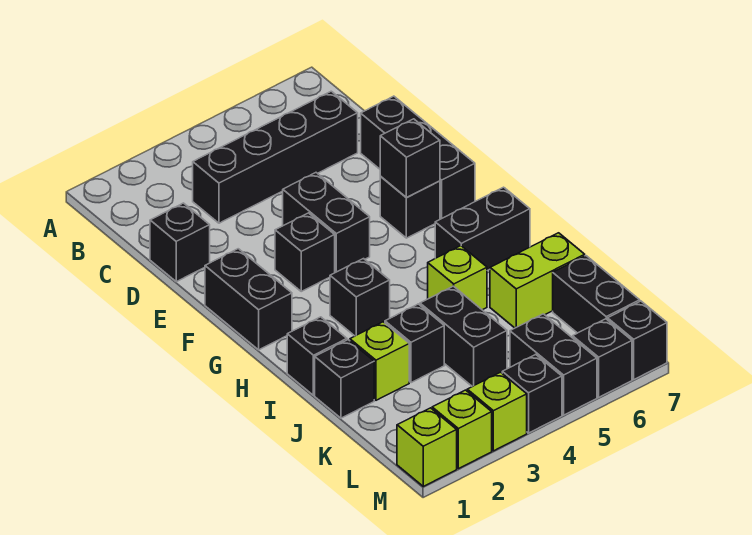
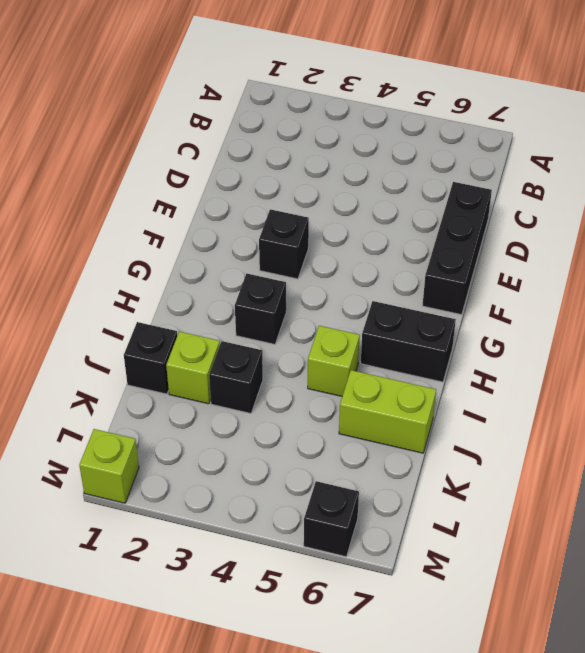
none -> black brick C3:C6 level 1
none -> black brick D1 level 1
none -> black brick E4:F4 level 1

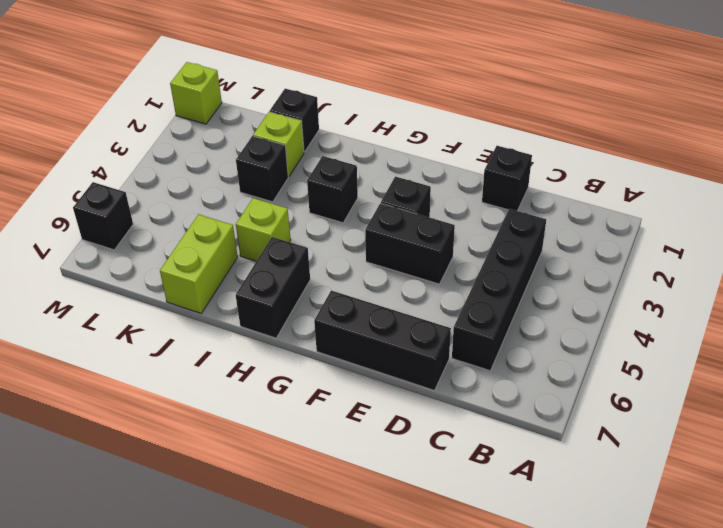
none -> black brick F1:G1 level 1
none -> black brick F6 level 1
none -> black brick I1 level 1

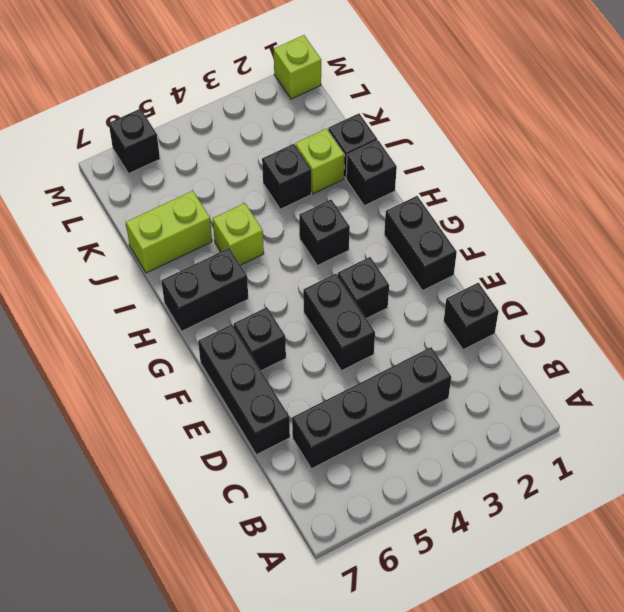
none -> black brick J4:K4 level 1
none -> black brick K7:L7 level 1
none -> black brick L5:M5 level 1

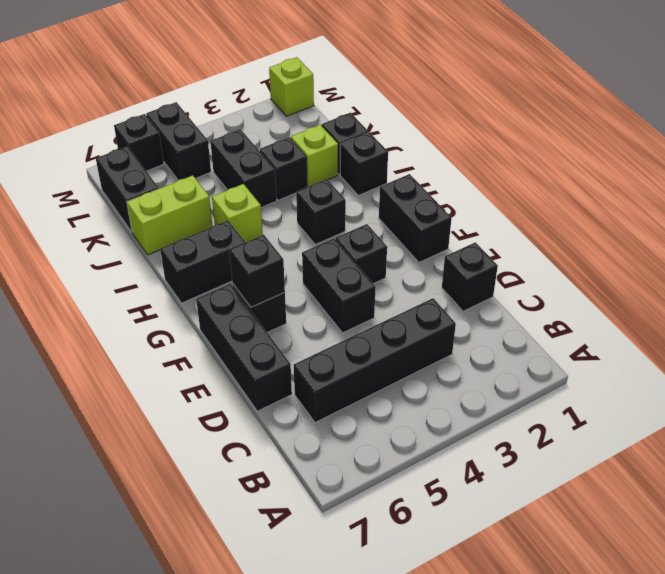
none -> lime brick M2 level 1
none -> lime brick M3 level 1
none -> black brick M4 level 1

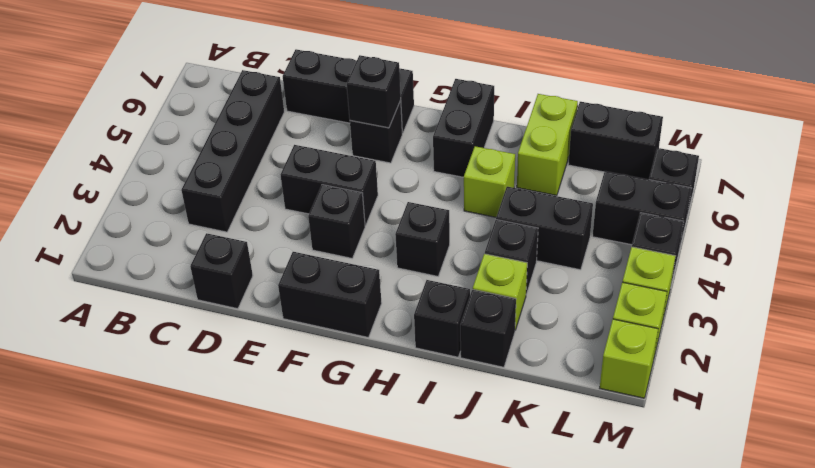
none -> black brick M7 level 1

